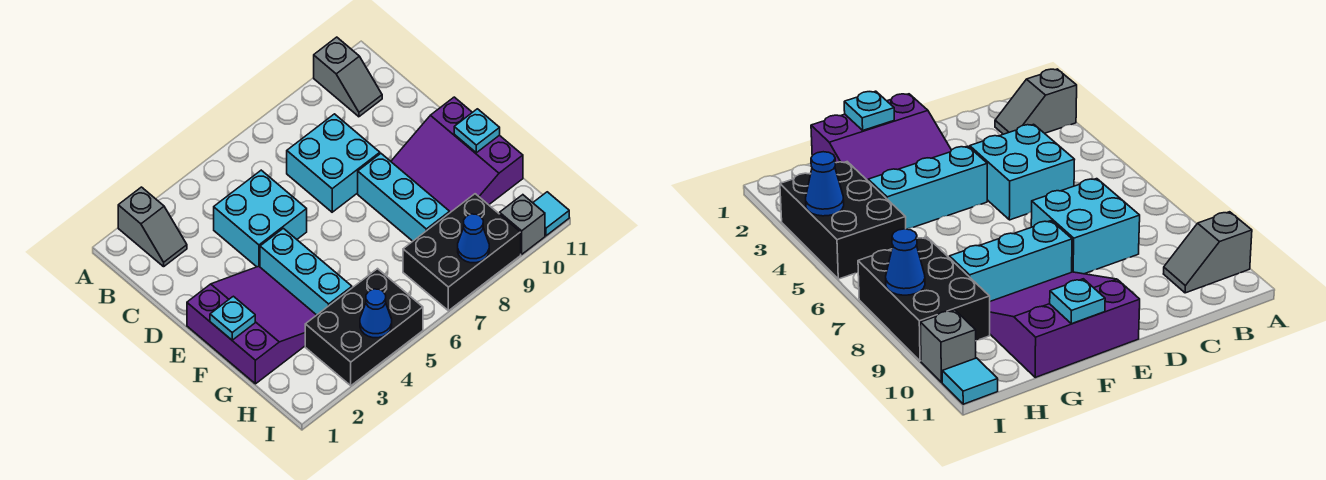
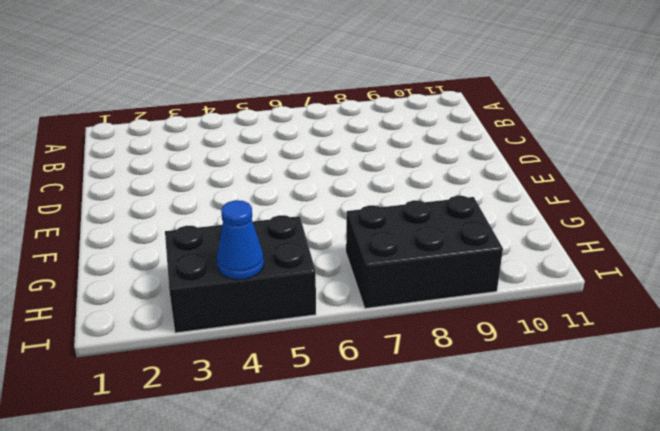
none -> grey slope A2:B2 level 1 top A
none -> grey slope A10:B10 level 1 top A
none -> cyan brick C4:D5 level 1

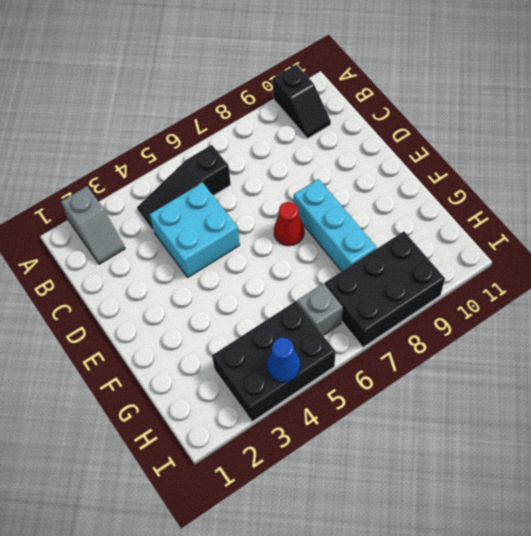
black slope A10:B10 level 1 top A -> grey slope A10:B10 level 1 top A
black slope B4:B6 level 1 top 6 -> none
red cone E7 level 1 -> none
grey brick H6 level 1 -> grey brick I10 level 1
none -> cyan brick C7:D8 level 1
none -> purple slope E1:G3 level 1 top 1
none -> cyan brick E4:G4 level 1

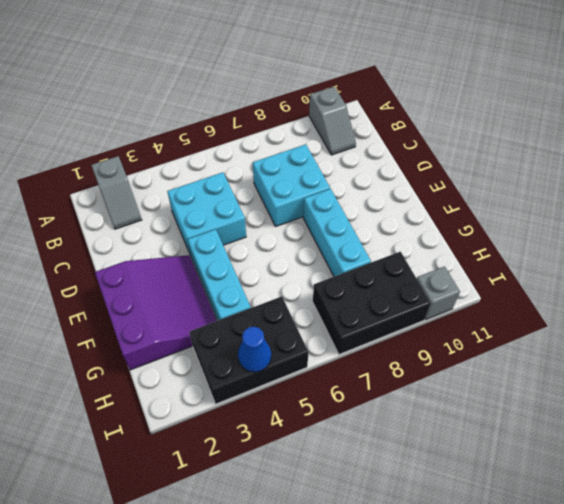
none -> purple slope E9:G11 level 1 top 11
none -> cyan tile I11 level 1
none -> cyan plate F1 level 2

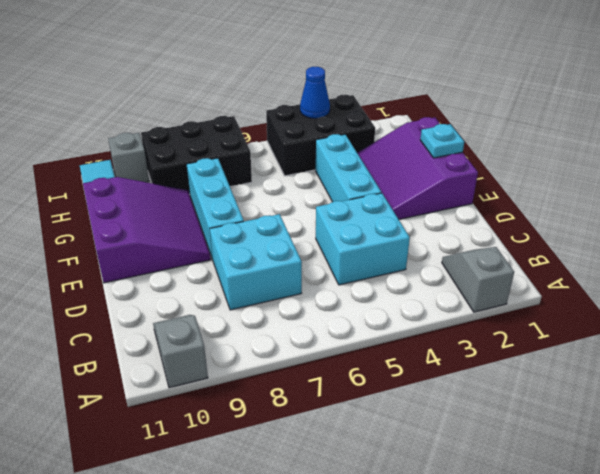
none -> cyan plate F11 level 2
none -> blue cone I8 level 2

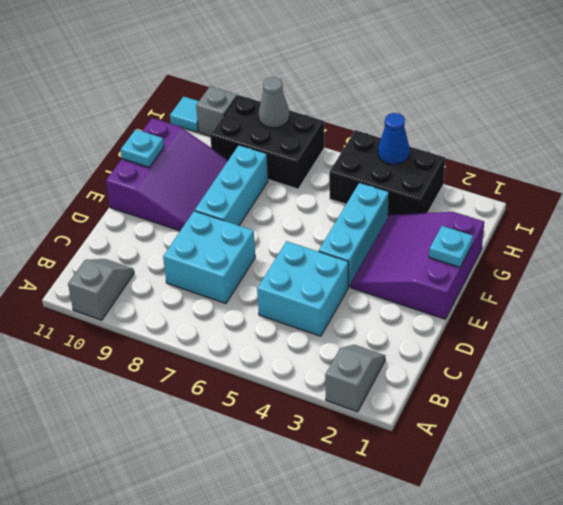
grey cone I8 level 2 -> blue cone I8 level 2

